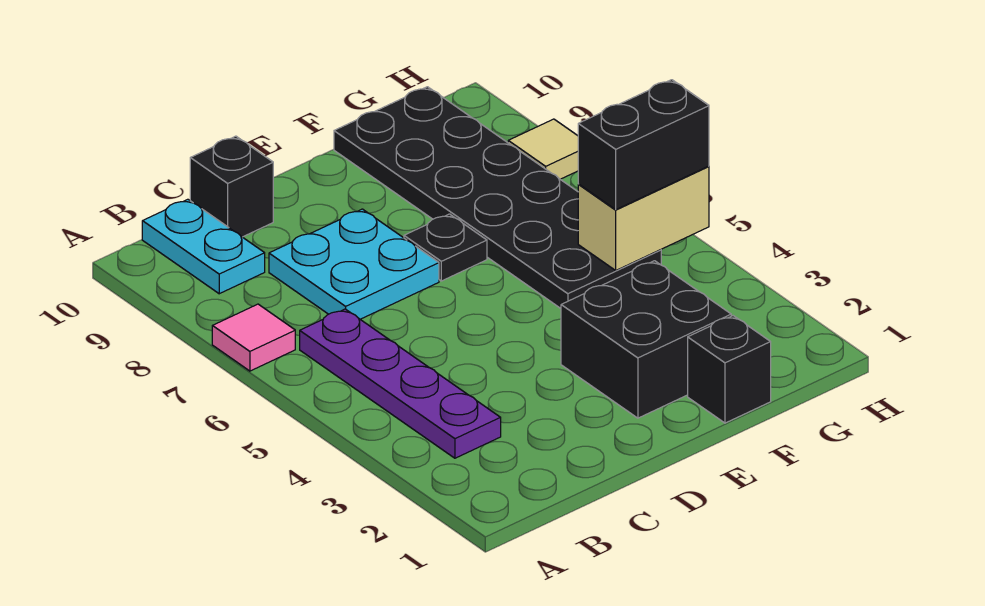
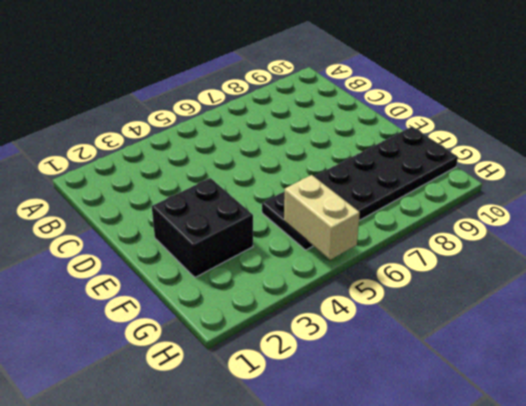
none -> pink tile A7 level 1
none -> purple plate B3:B6 level 1
none -> cyan plate B9:B10 level 1

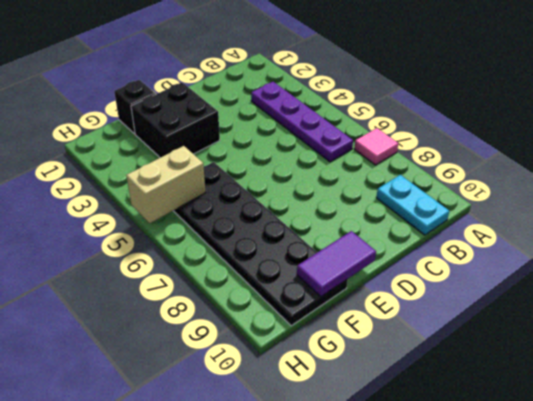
purple tile E10:F10 level 2 -> none
none -> cyan plate C7:D8 level 1
none -> black brick C10 level 1
none -> black plate E7 level 1

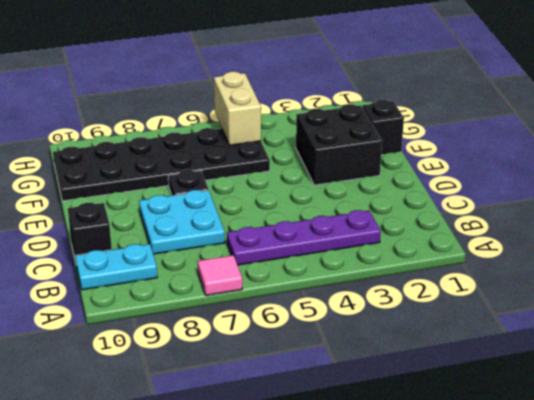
none -> tan tile H8 level 1
none -> black brick G5:H5 level 3

